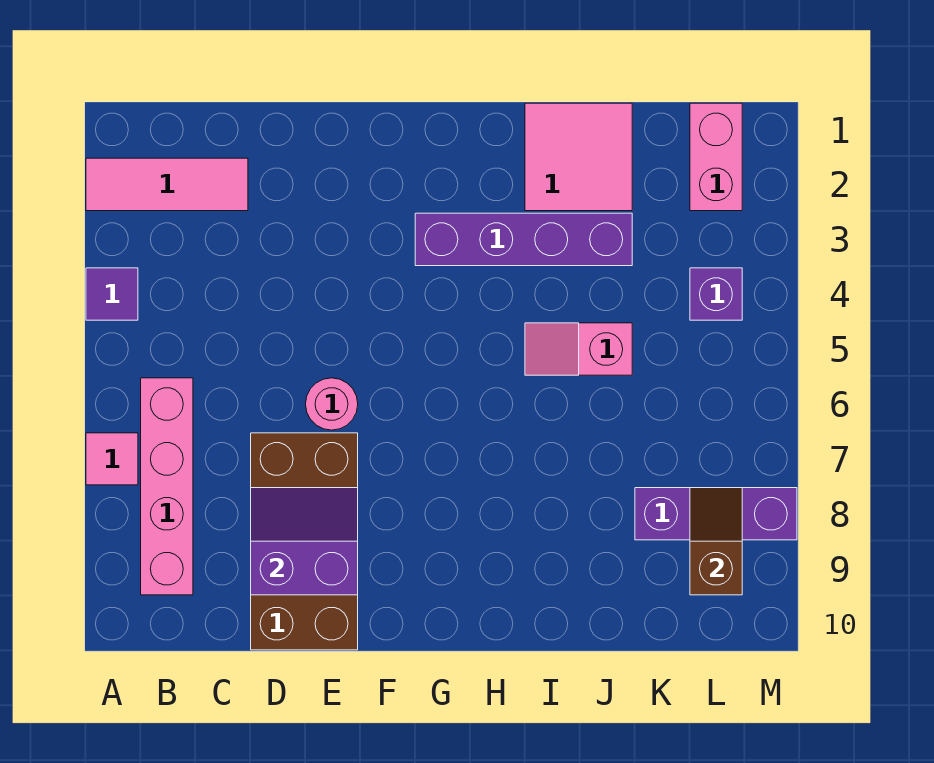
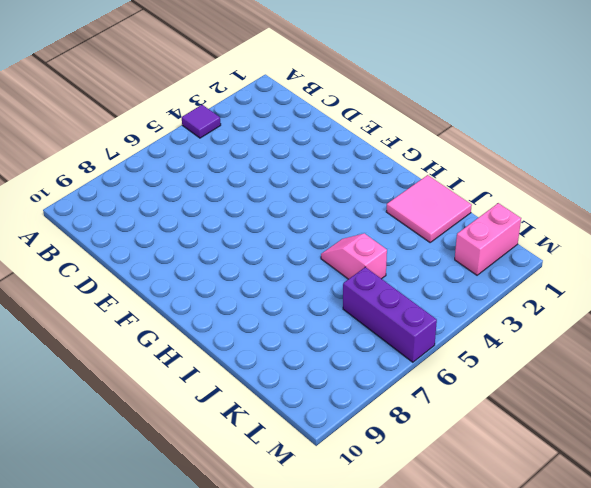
purple brick K6:M6 level 1 -> purple brick K8:M8 level 1
none -> pink tile A2:C2 level 1
none -> pink tile A7 level 1
none -> pink brick B6:B9 level 1

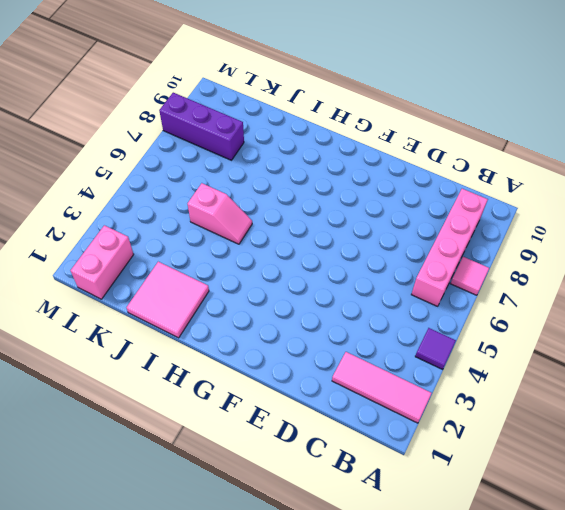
none -> brown brick D7:E10 level 1
none -> pink round brick E6 level 1
none -> purple brick G3:J3 level 1

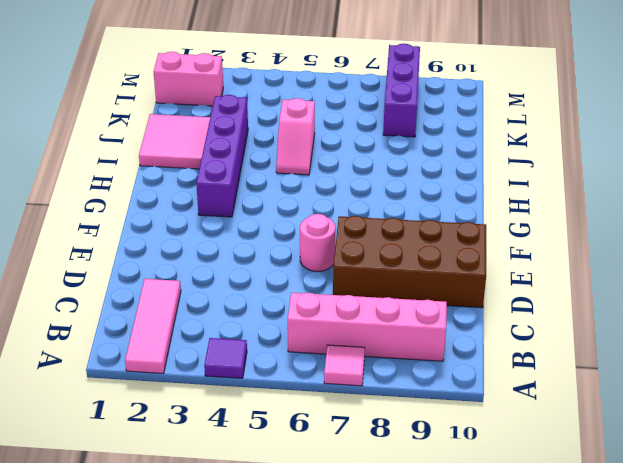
none -> purple brick L4 level 1
none -> purple slope D8:E9 level 2 top 9
none -> brown slope L8:L9 level 2 top 9

